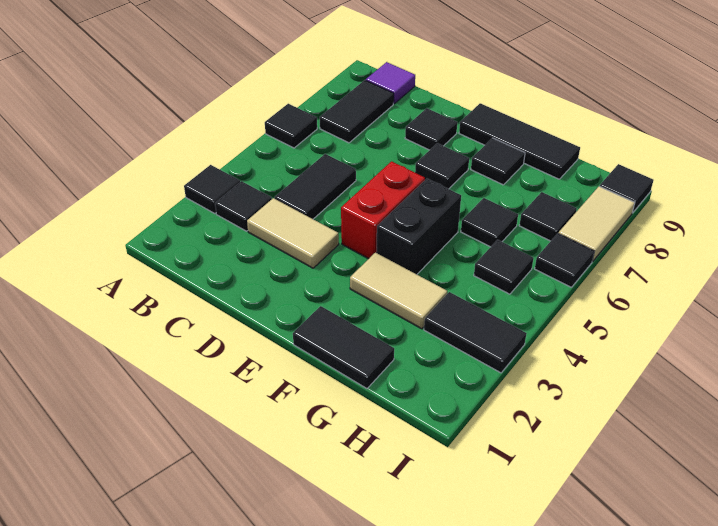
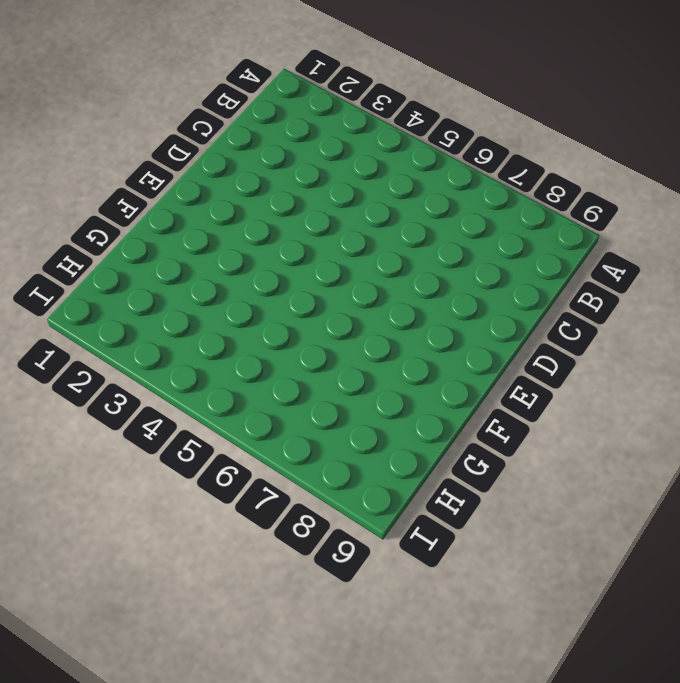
none -> black tile A3 level 1
none -> black tile A6 level 1
none -> black tile B3 level 1

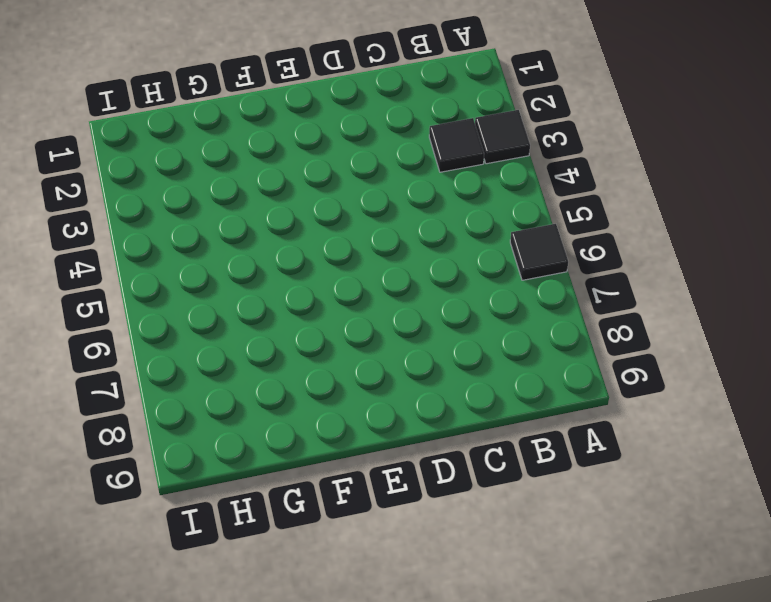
none -> black tile B7:B8 level 1
none -> purple tile B9 level 1
none -> tan tile C3:D3 level 1

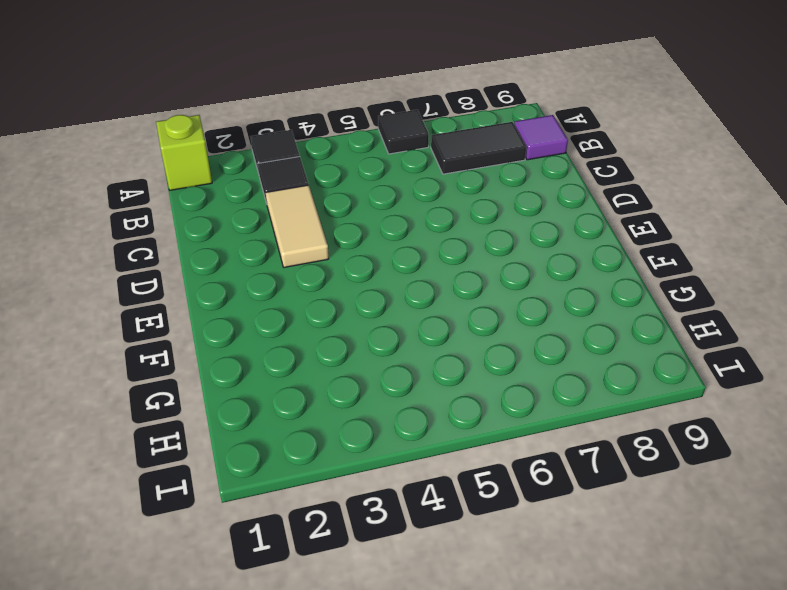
lime brick A1 level 1 -> none
none -> black tile C4:C5 level 1
none -> black tile D8 level 1
none -> red brick E4:E5 level 1

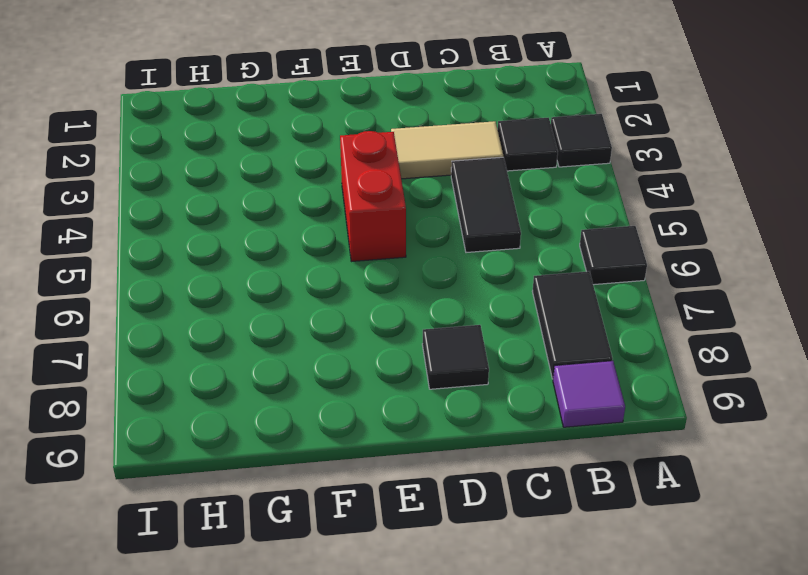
none -> black tile E7 level 1
none -> black tile E9:G9 level 1
none -> black tile F1:G1 level 1

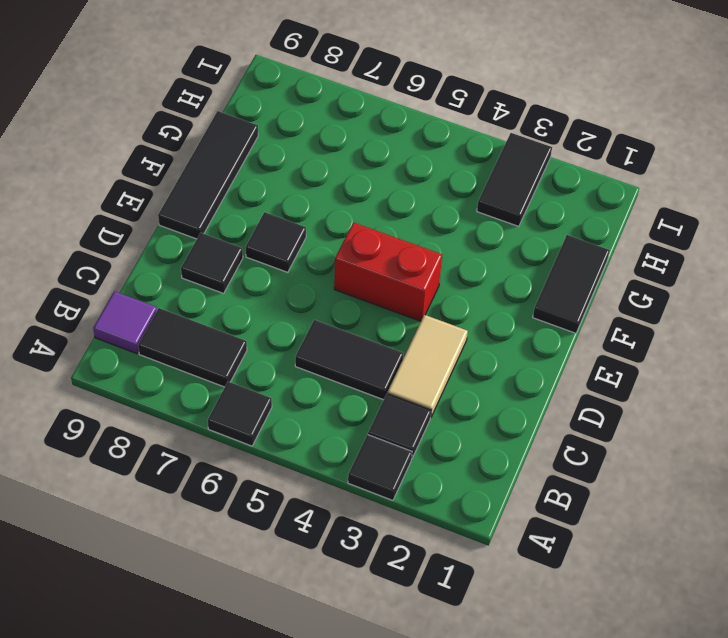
none -> tan tile F3:G3 level 1
none -> black brick F4:F5 level 1
none -> black tile F8 level 1

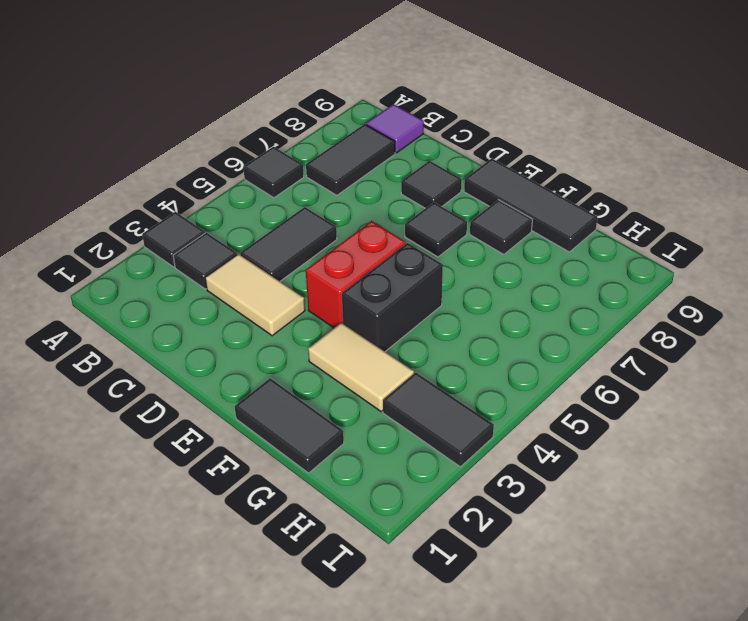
none -> black tile G6 level 1
none -> black tile H5 level 1
none -> black tile H7 level 1

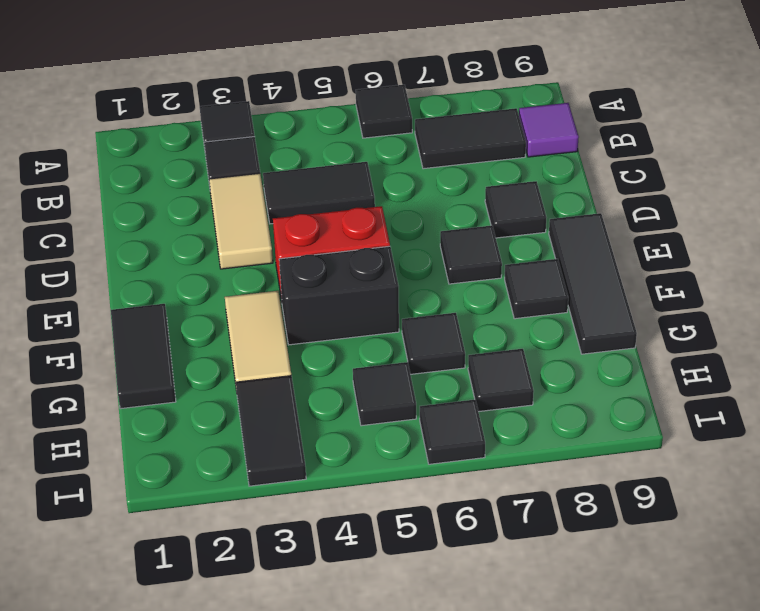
none -> tan tile I7:I8 level 1
none -> black tile I9 level 1

